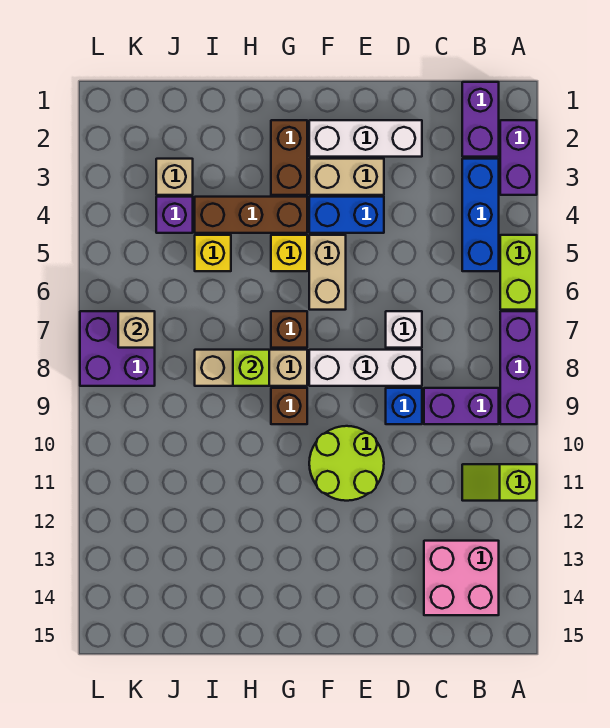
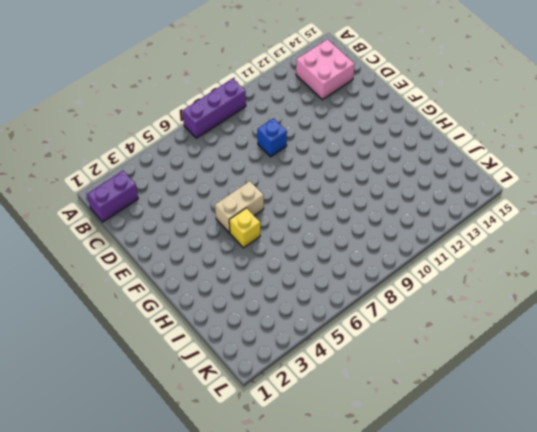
none -> purple brick A2:A3 level 1
none -> lime brick A5:A6 level 1
none -> lime slope A11:B11 level 1 top A

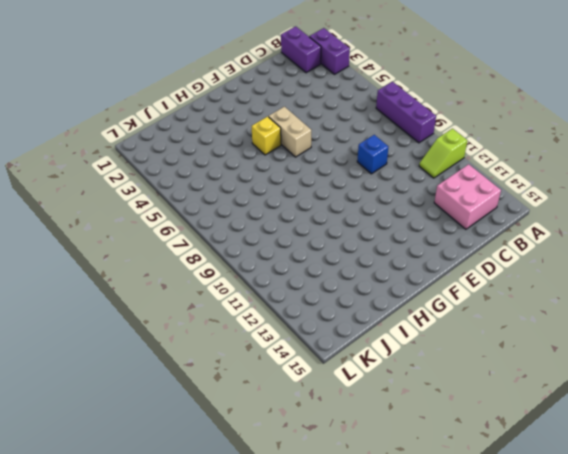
none -> lime brick A5:A6 level 1
none -> blue brick B3:B5 level 1
none -> purple brick B9:C9 level 1

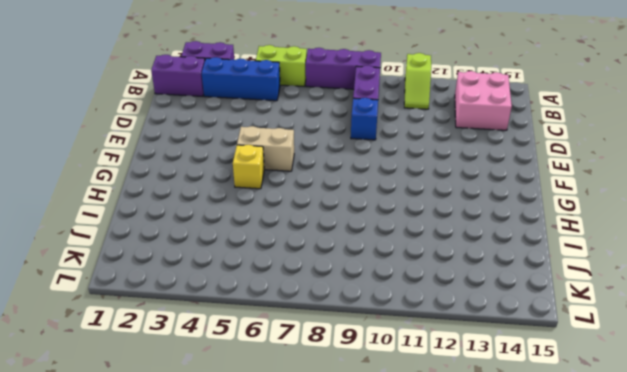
none -> white brick D2:F2 level 1
none -> white brick D7 level 1
none -> white brick D8:F8 level 1

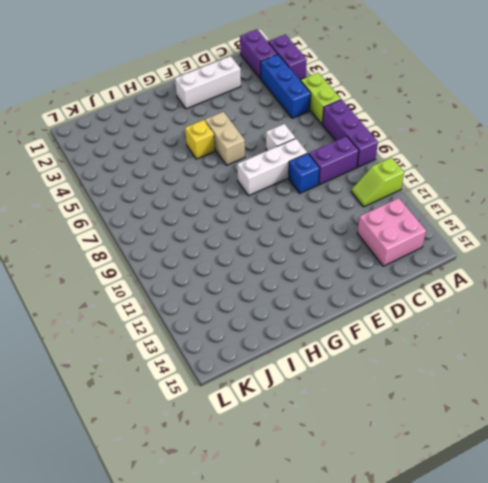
none -> tan brick E3:F3 level 1
none -> blue brick E4:F4 level 1
none -> lime round brick E10:F11 level 1

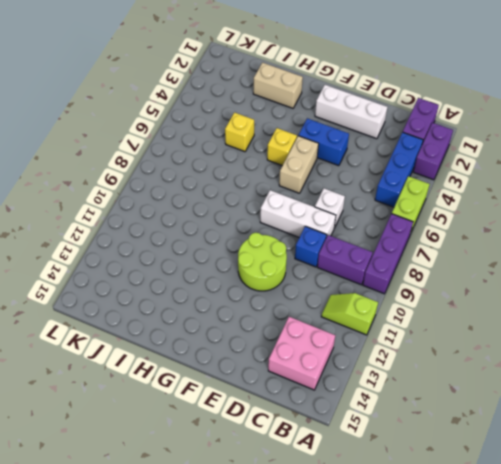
tan brick H2:I2 level 1 -> tan brick E3:F3 level 1
none -> brown brick G2:G3 level 1
none -> brown brick G4:I4 level 1
none -> brown brick G7 level 1

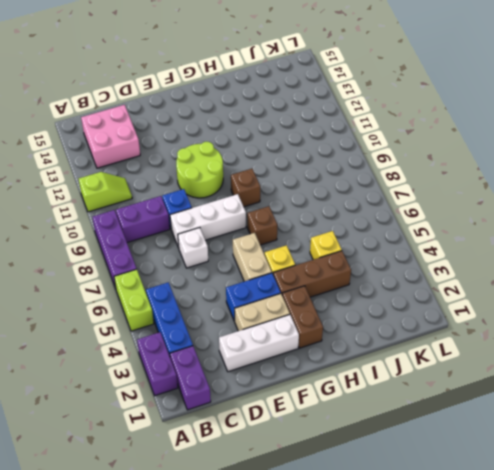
none -> tan brick G8:I8 level 1
none -> tan brick J3 level 1
none -> purple brick J4 level 1

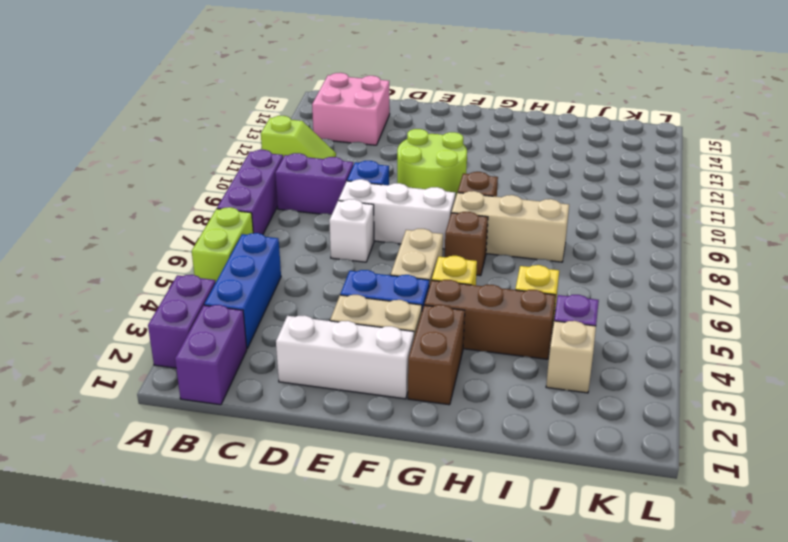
none -> purple brick K7:L8 level 1
none -> lime brick H8 level 2
none -> tan brick K7 level 2

